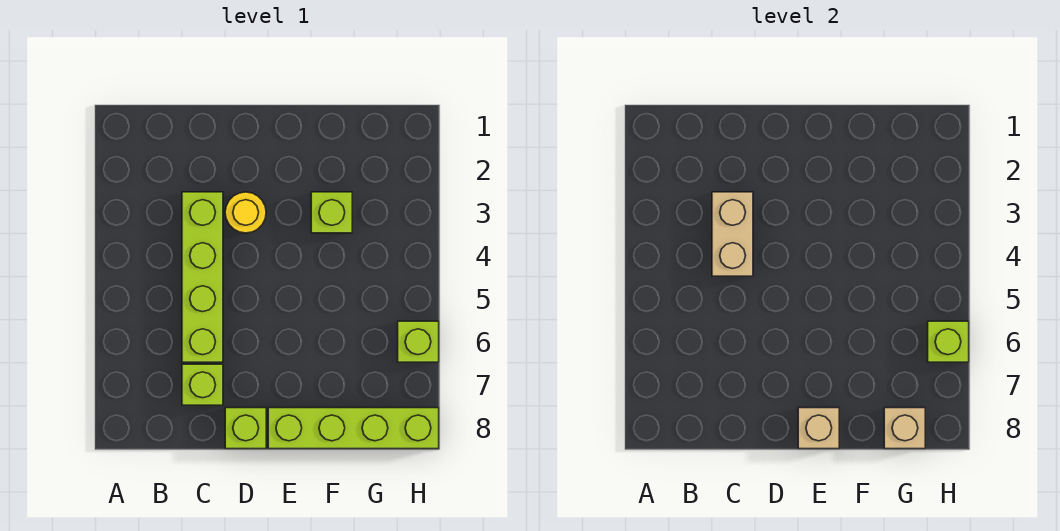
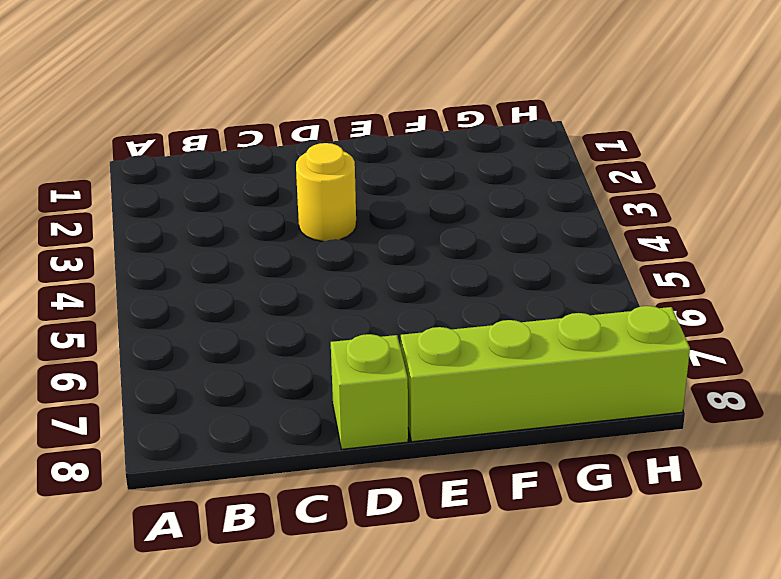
none -> lime brick C3:C6 level 1
none -> lime brick C7 level 1

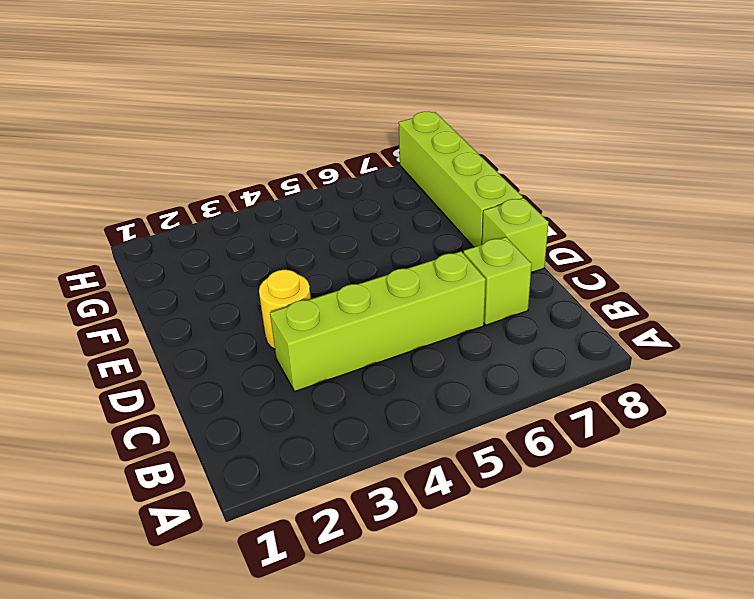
none -> lime brick F3 level 1
none -> lime brick H6 level 1

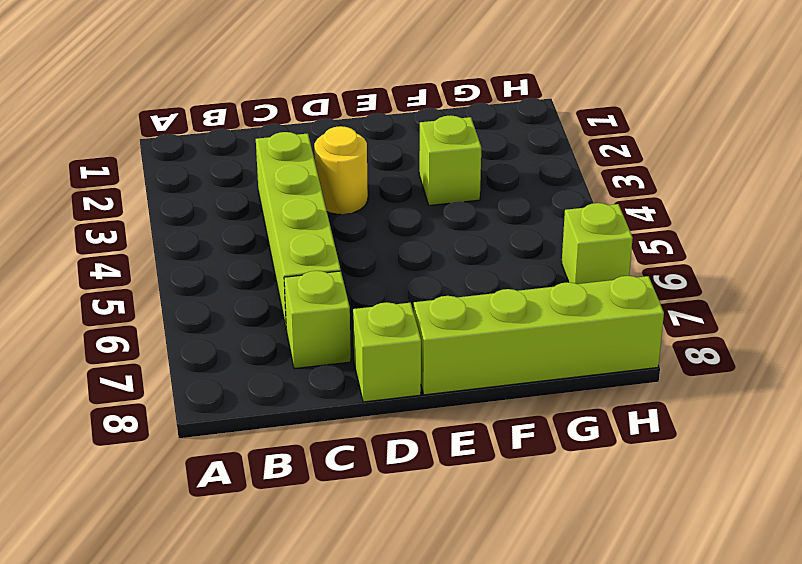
none -> tan brick C3:C4 level 2
none -> tan brick E8 level 2

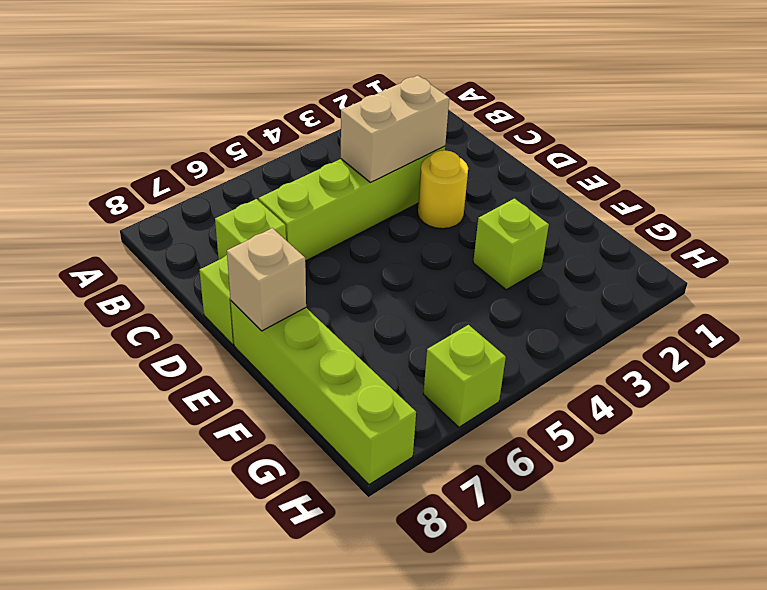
none -> tan brick G8 level 2
none -> lime brick H6 level 2

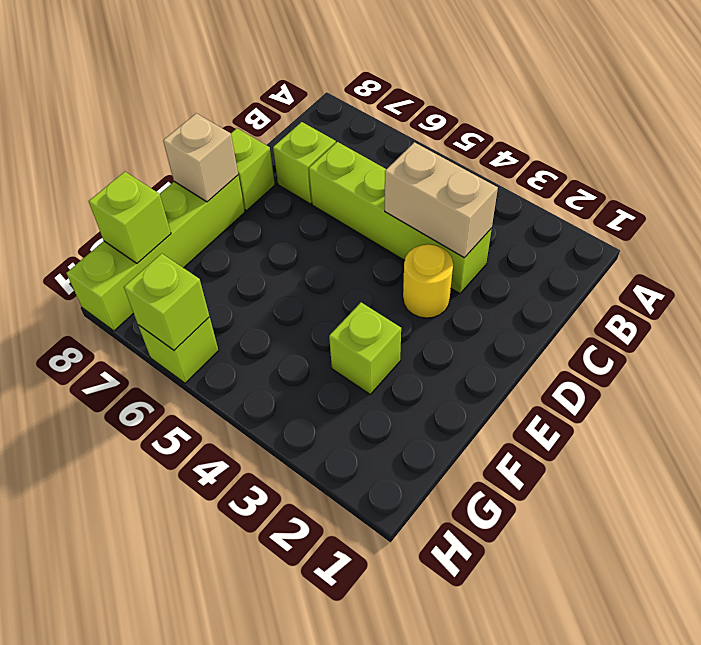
lime brick G8 level 2 -> tan brick G8 level 2

